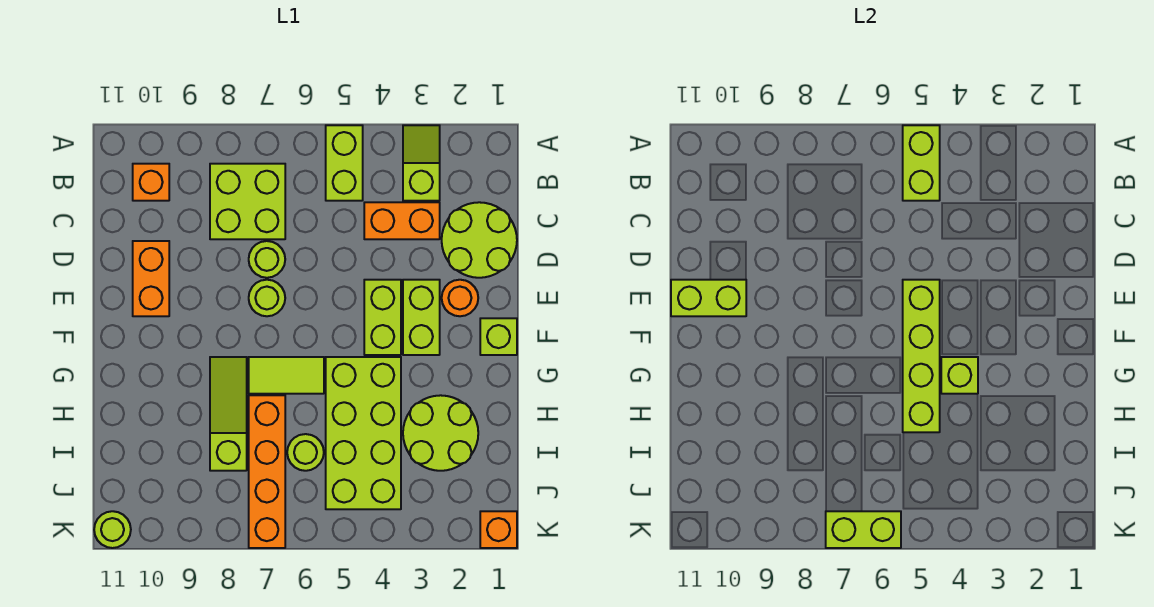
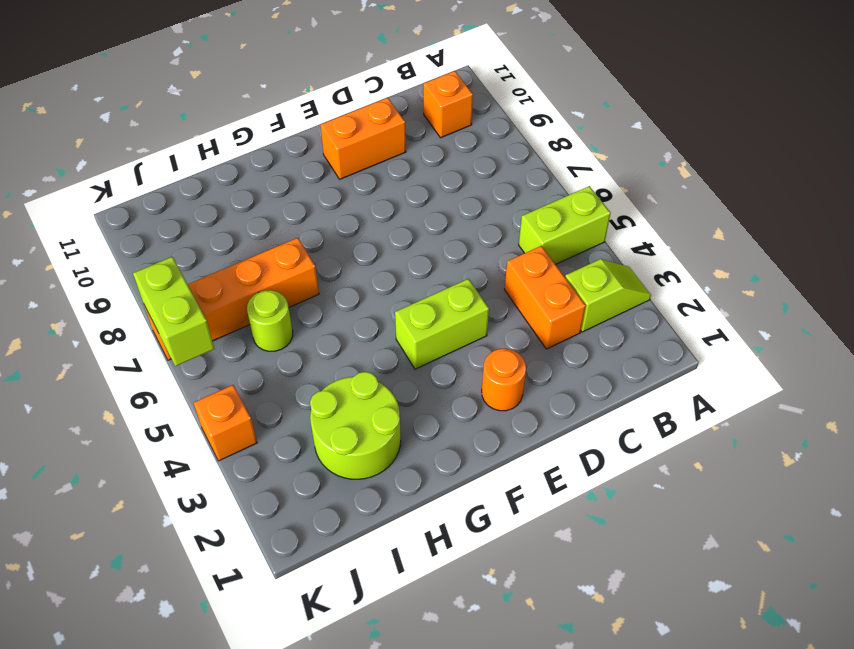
orange brick K4 level 1 -> orange brick K1 level 1
none -> lime brick B7:C8 level 1
none -> lime round brick C1:D2 level 1
none -> lime round brick D7 level 1

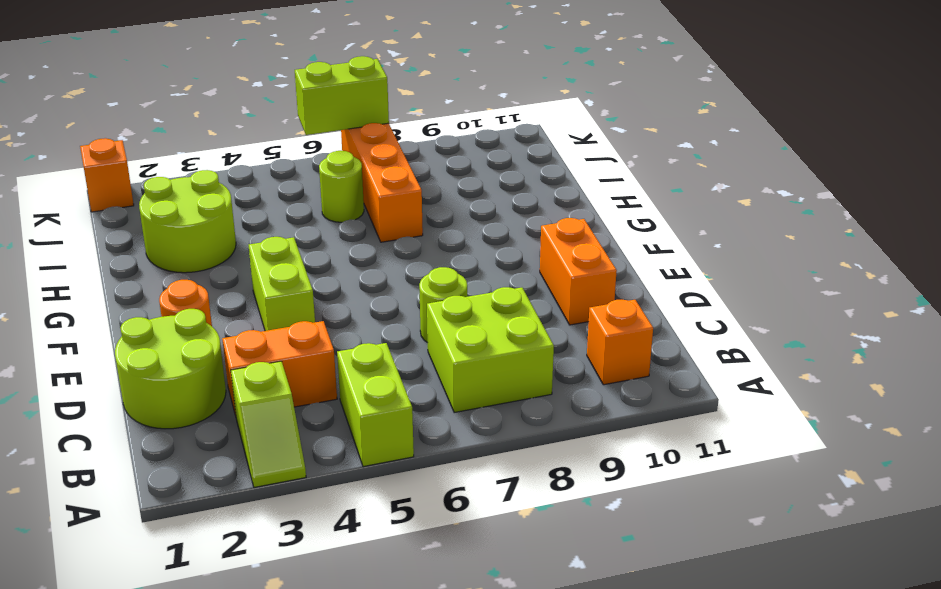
none -> lime brick E3:F3 level 1
none -> lime round brick E7 level 1
none -> lime brick F1 level 1

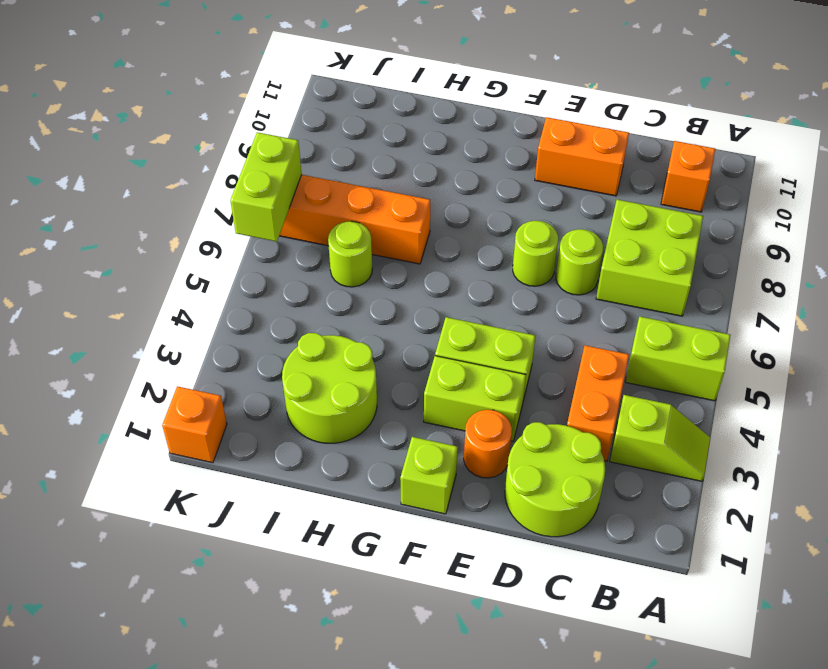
none -> lime brick G4:J5 level 1
none -> lime tile G6:G7 level 1
none -> lime slope G8:I8 level 1 top I

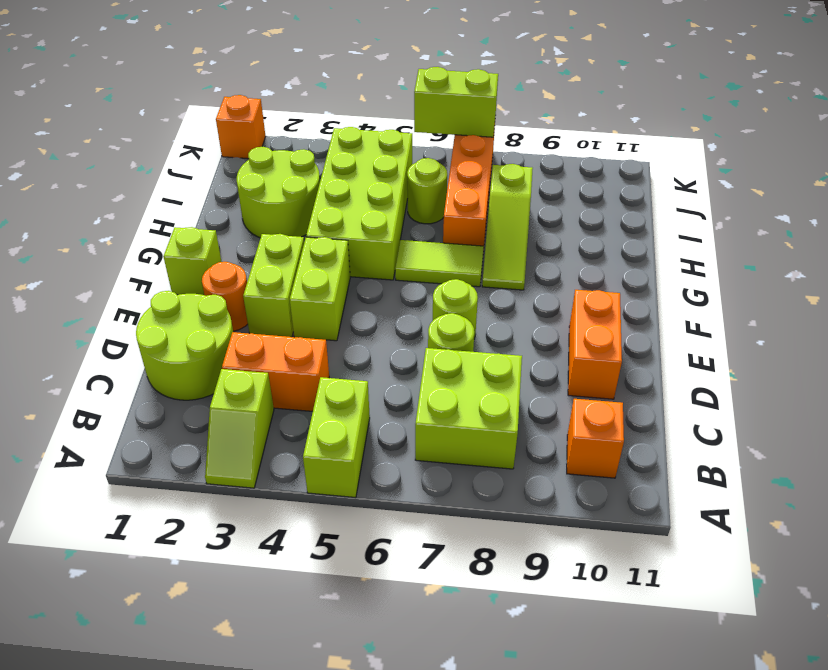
none -> lime round brick K11 level 1
none -> lime brick A5:B5 level 2
none -> lime brick E5:H5 level 2

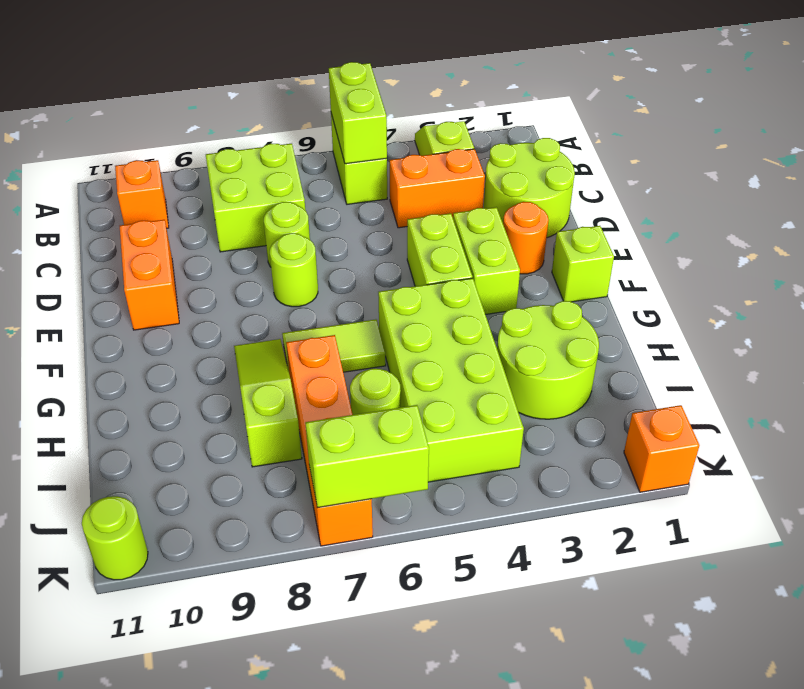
none -> lime brick E5:H5 level 2
none -> lime brick E10:E11 level 2
none -> lime brick G4 level 2

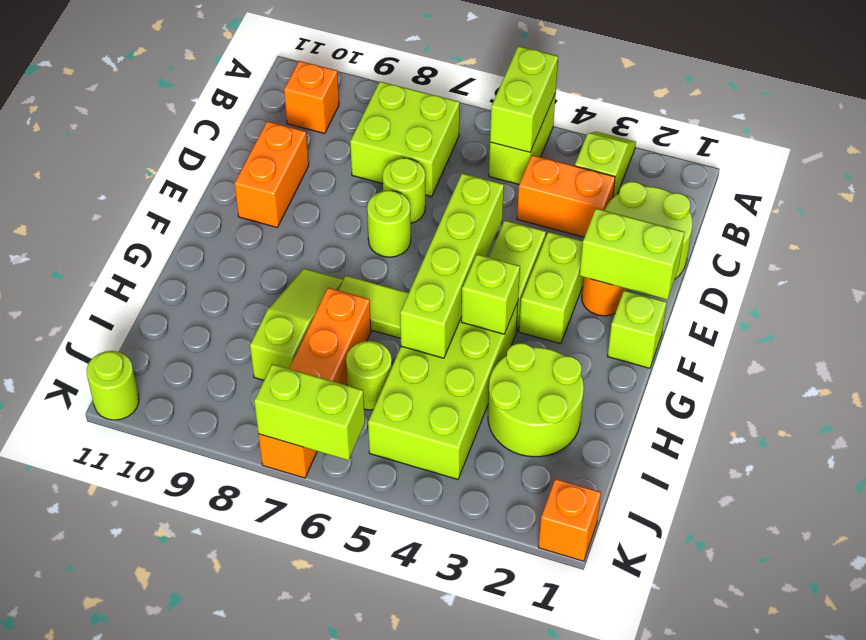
lime brick E1:E2 level 2 -> lime brick E10:E11 level 2

